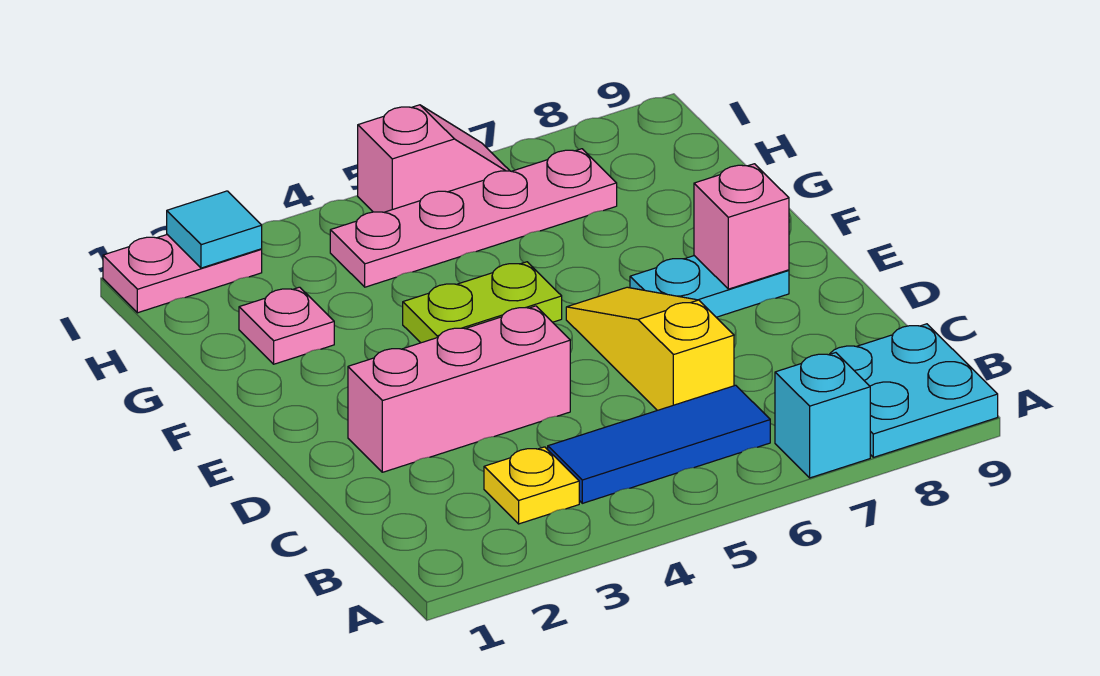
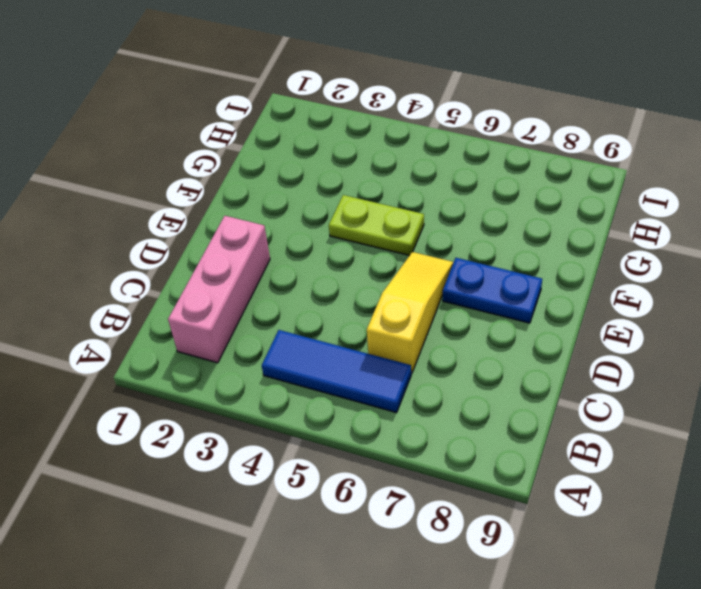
pink brick B2:D2 level 1 -> pink brick D2:D4 level 1
blue plate E7:E8 level 1 -> cyan plate E7:E8 level 1
none -> cyan brick A7 level 1
none -> cyan plate A8:B9 level 1
none -> yellow plate B3 level 1

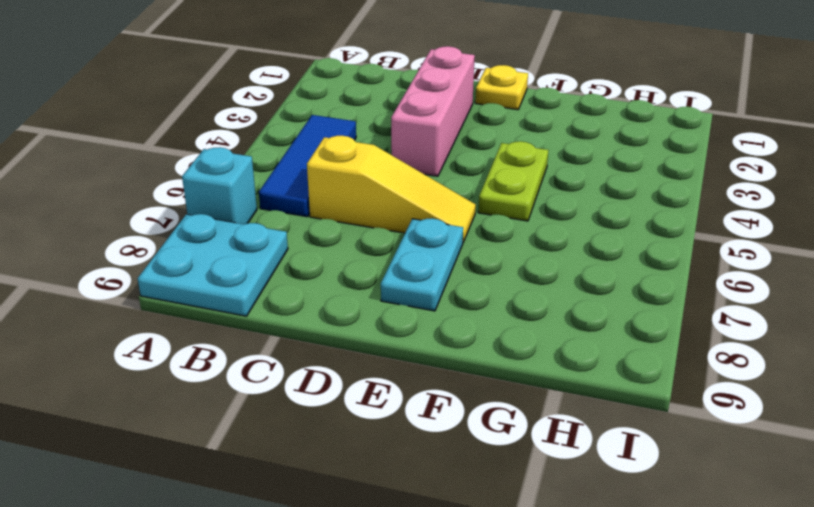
yellow plate E1 level 1 -> yellow plate B3 level 1
none -> pink plate G2 level 1
none -> pink plate H4:H7 level 1
none -> pink plate I1:I2 level 1

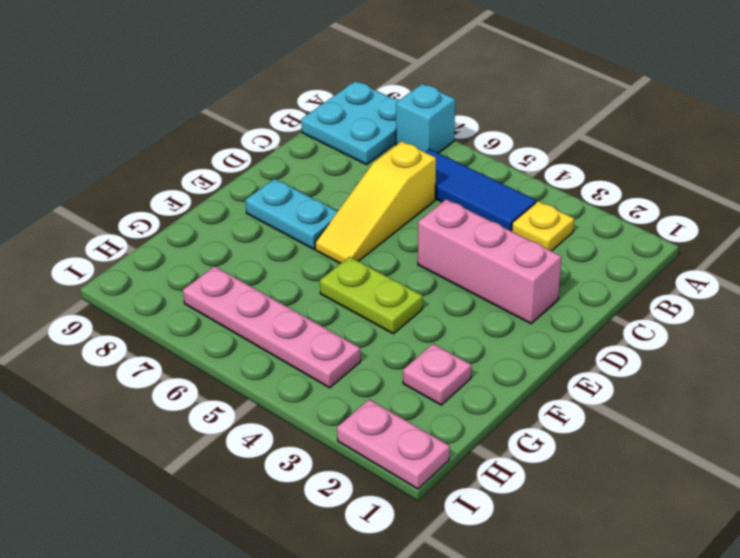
none -> pink slope I5:I6 level 1 top 5
none -> pink brick E8 level 2
none -> cyan tile I2 level 2

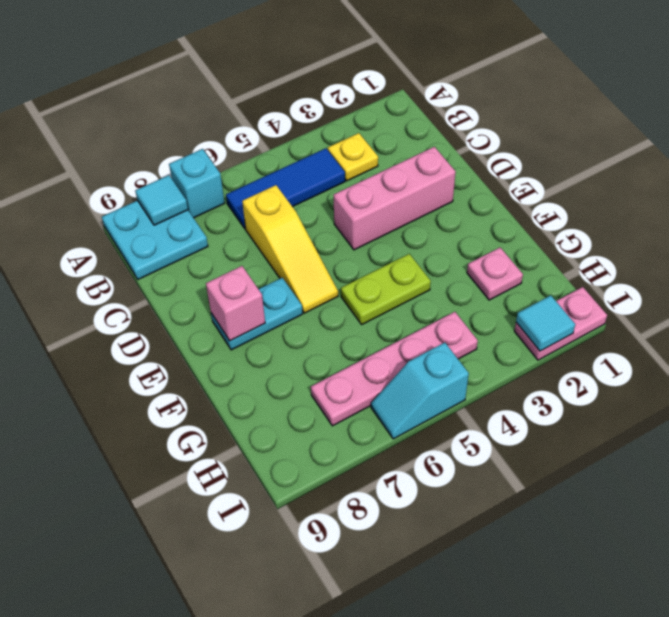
cyan tile A8 level 2 -> none
cyan slope I5:I6 level 1 top 5 -> pink slope I5:I6 level 1 top 5

